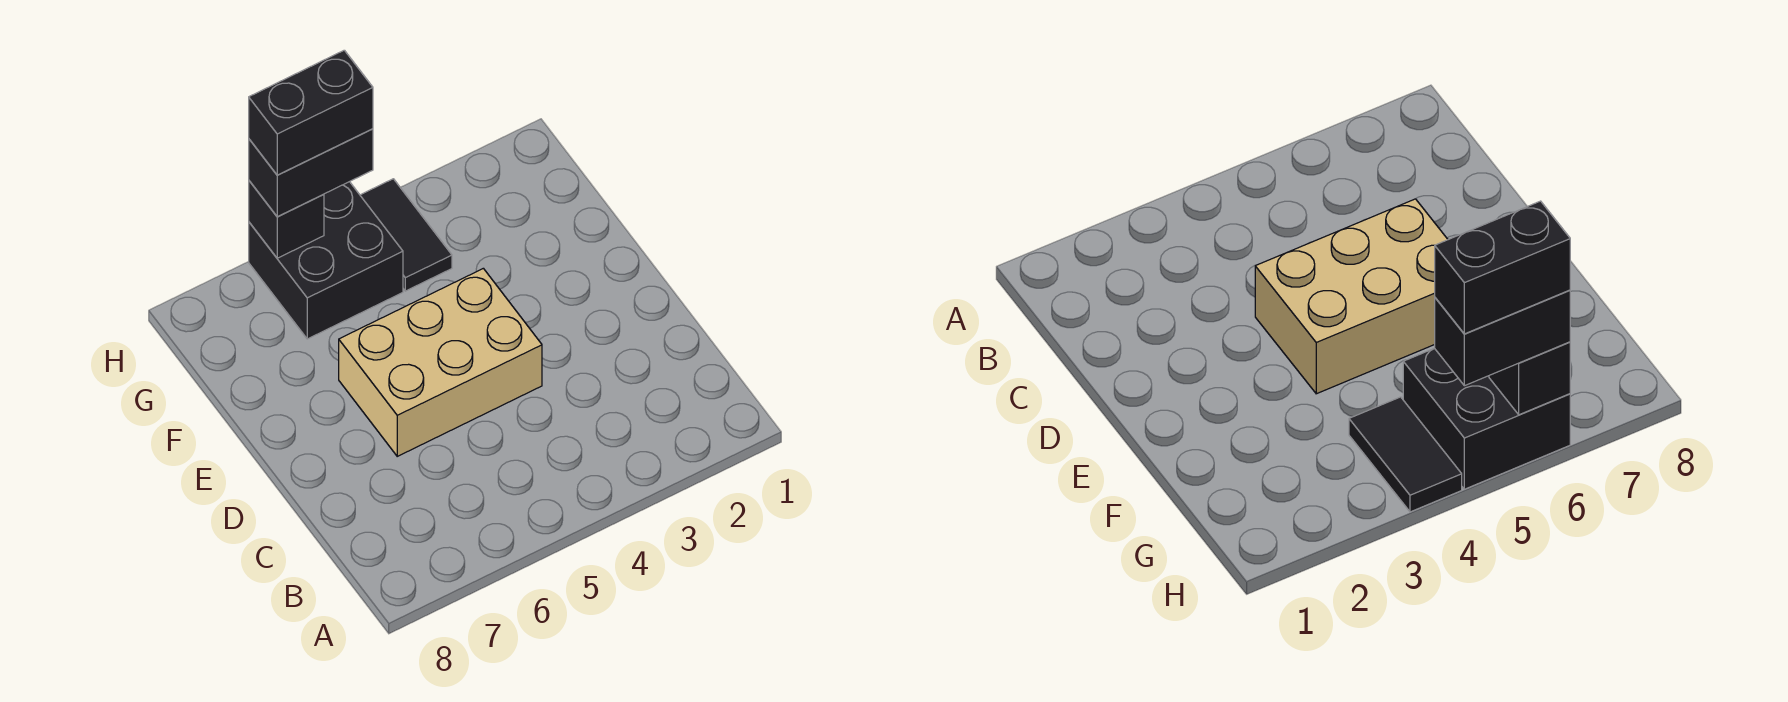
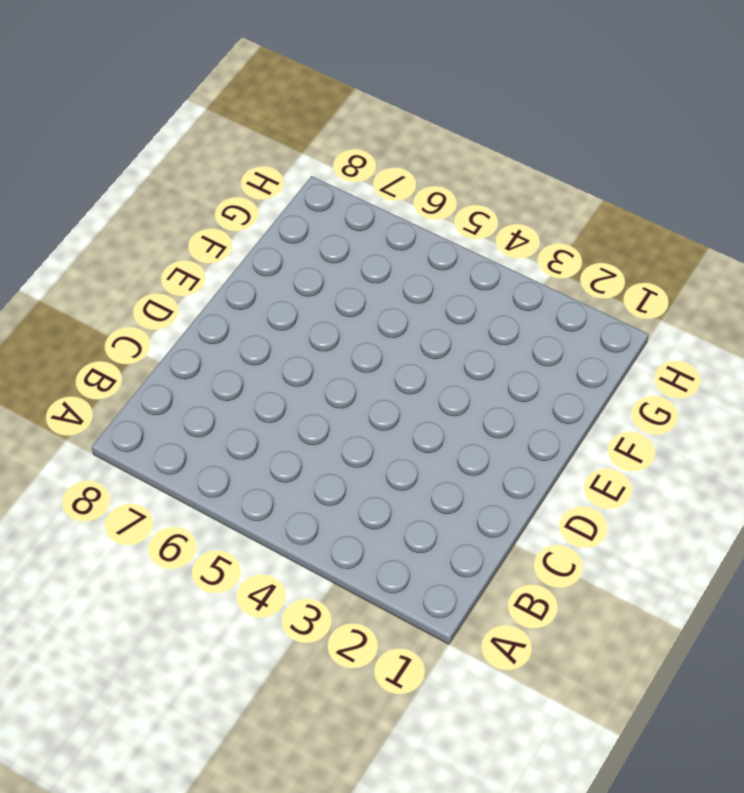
none -> tan brick D4:E6 level 1
none -> black tile G4:H4 level 1

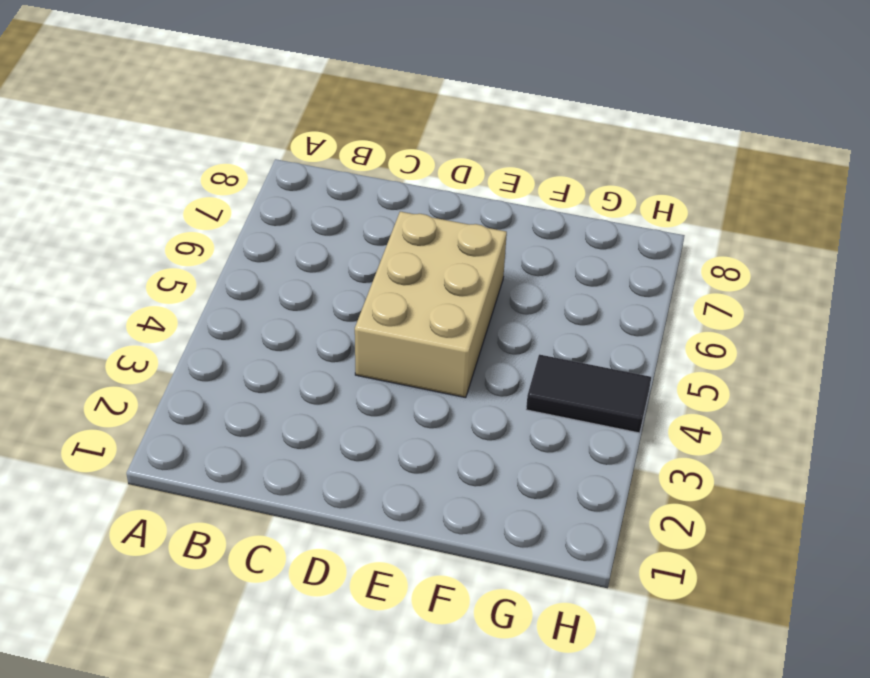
none -> black brick G5:H6 level 1
none -> black brick H6 level 2

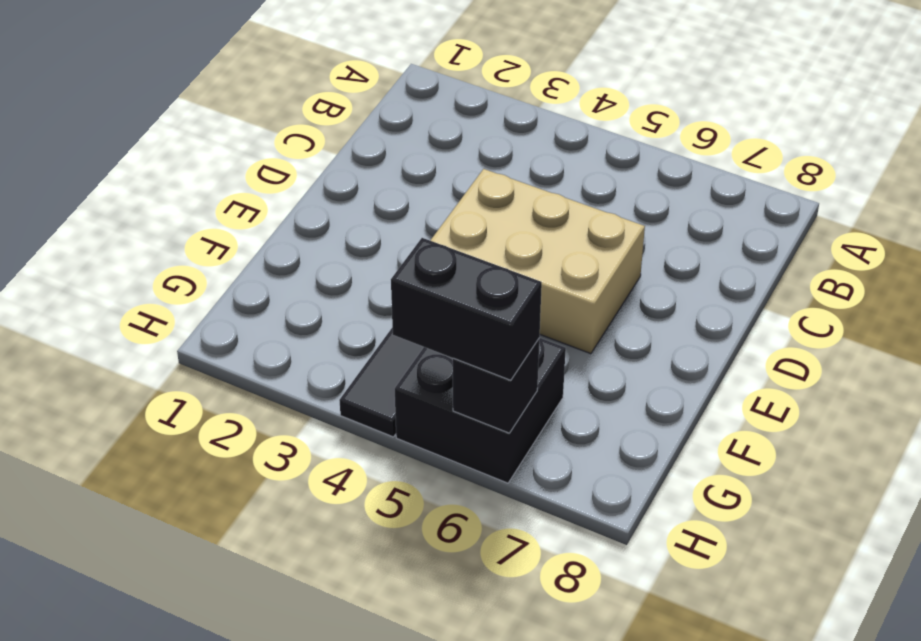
none -> black brick H5:H6 level 4

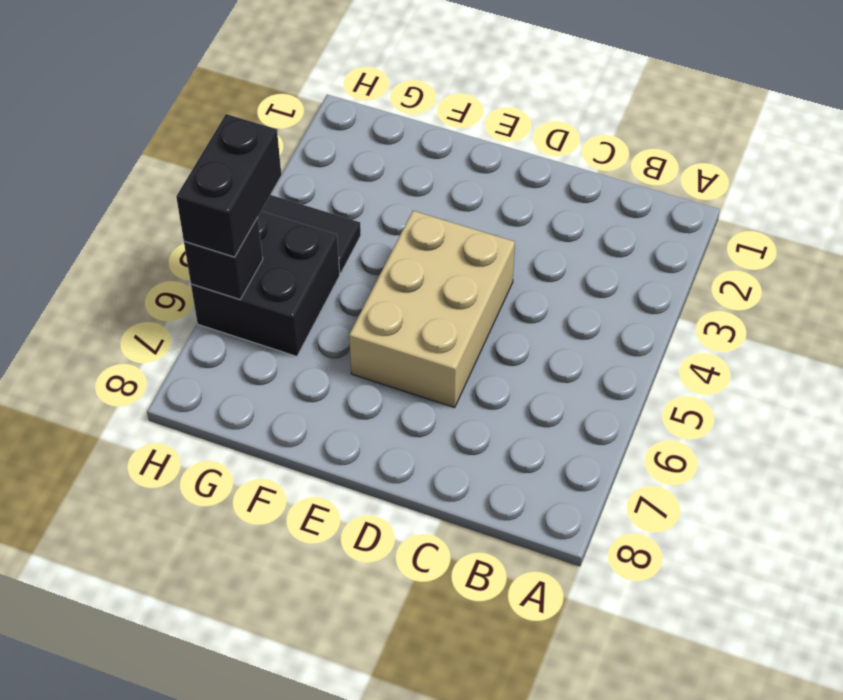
none -> black brick H5:H6 level 4

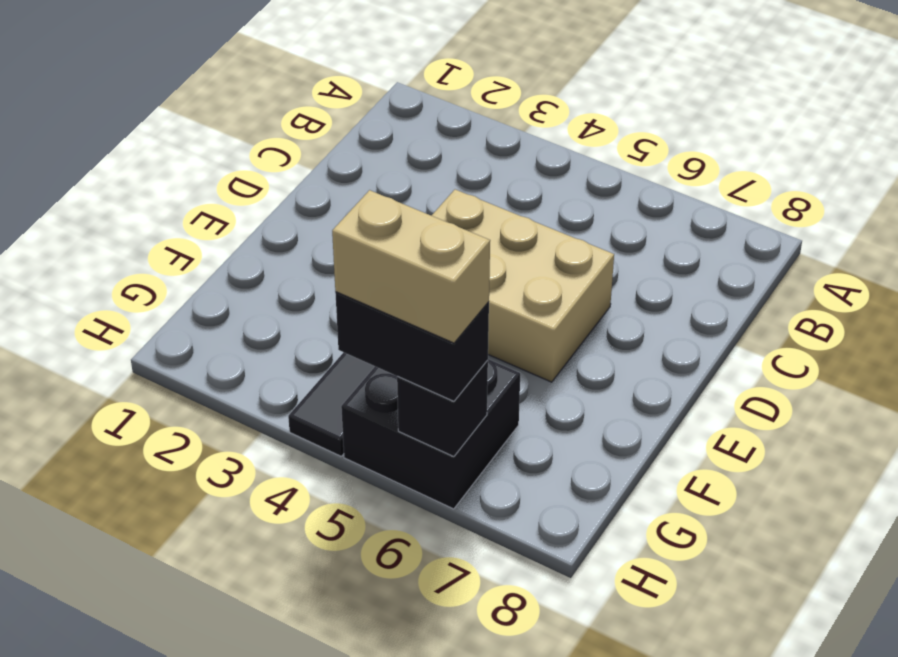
tan brick H5:H6 level 4 -> black brick H5:H6 level 4

